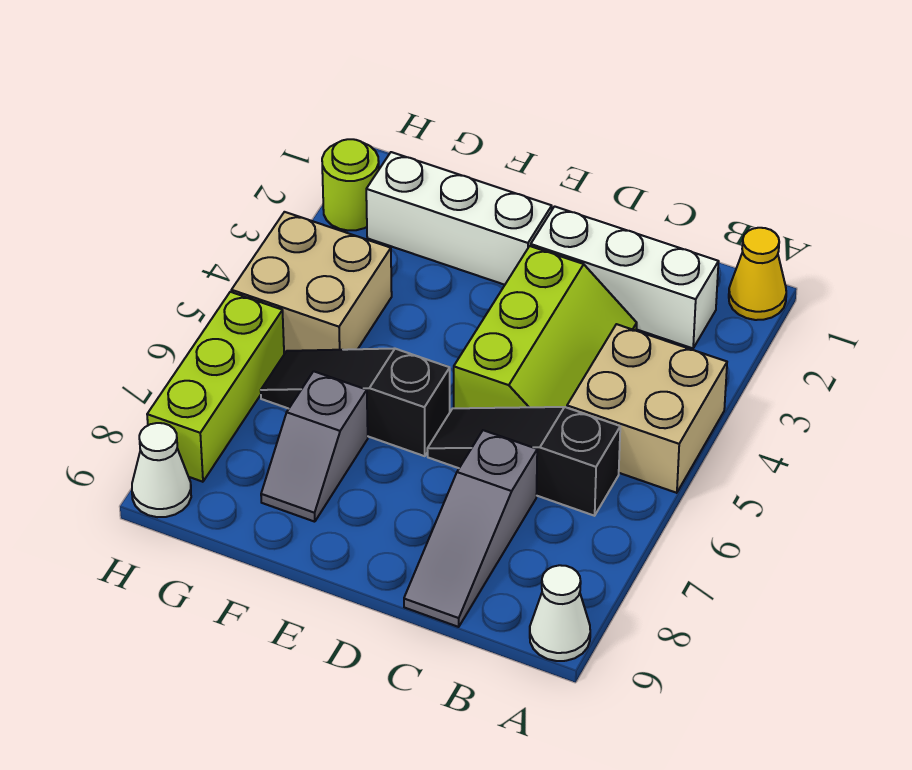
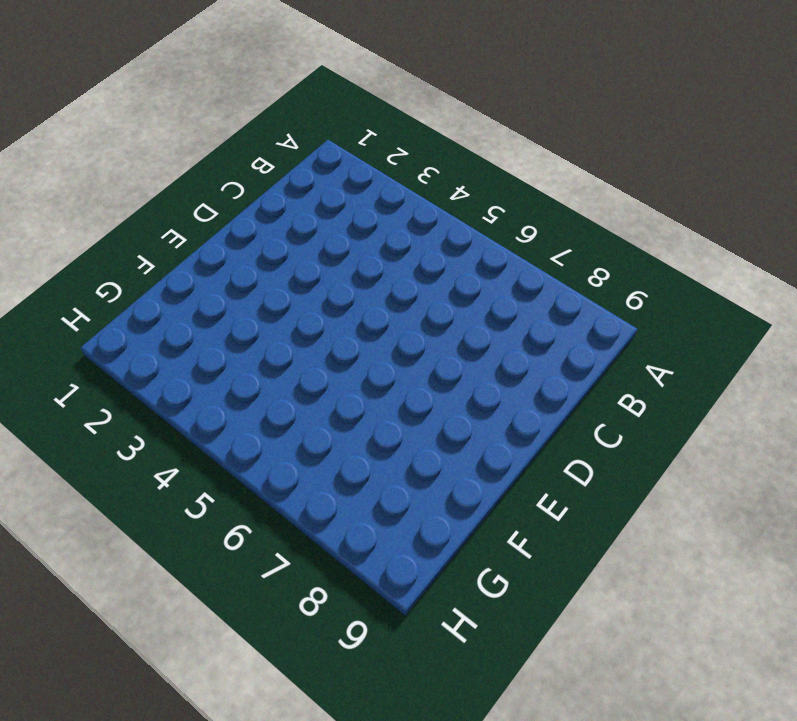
none -> yellow cone A1 level 1
none -> tan brick A4:B5 level 1
none -> white cone A9 level 1

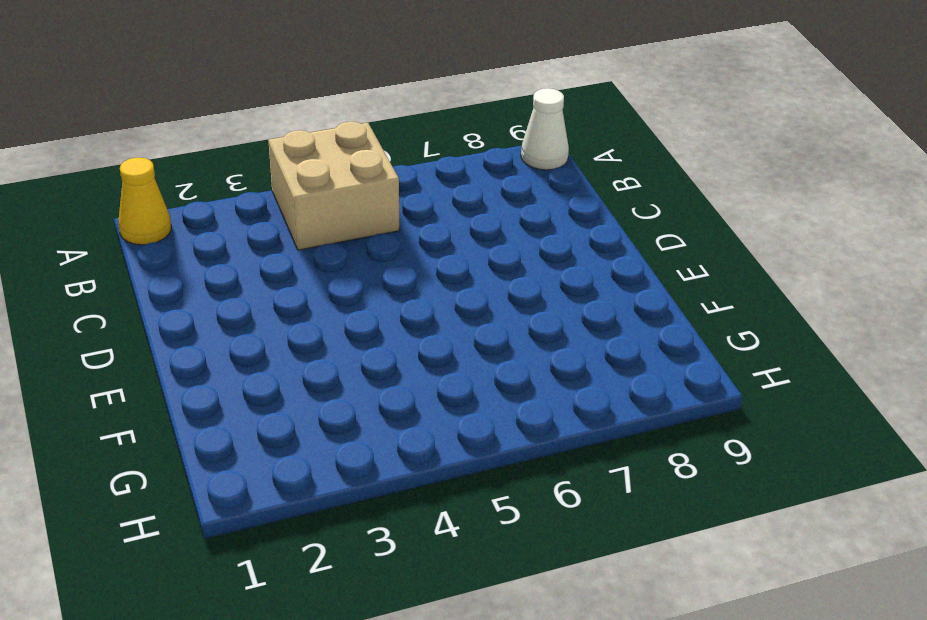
none -> white brick B2:D2 level 1
none -> black slope B6:D6 level 1 top B
none -> lime slope C3:D5 level 1 top D

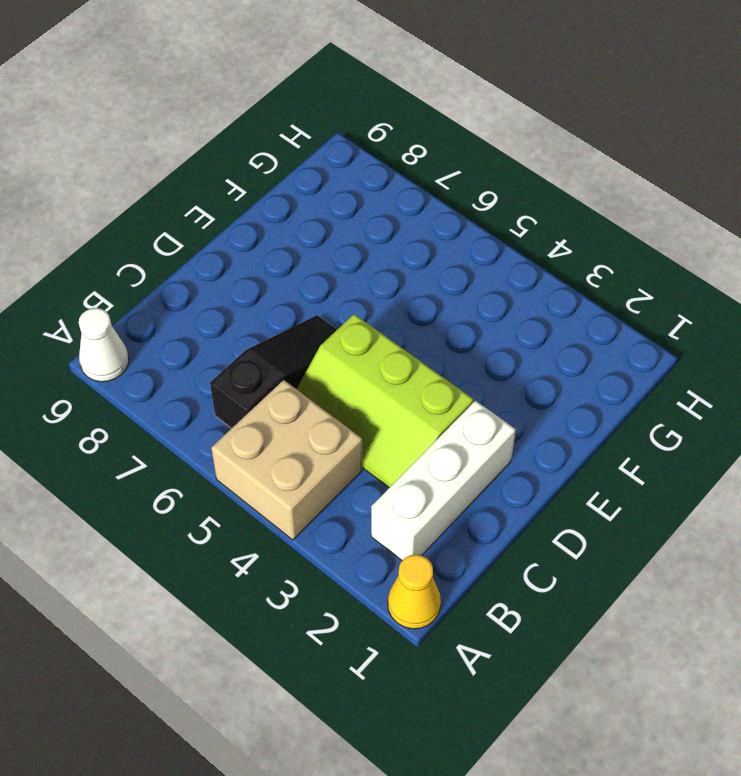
none -> grey slope C7:C9 level 1 top 7
none -> white brick E2:G2 level 1
none -> black slope E6:G6 level 1 top E

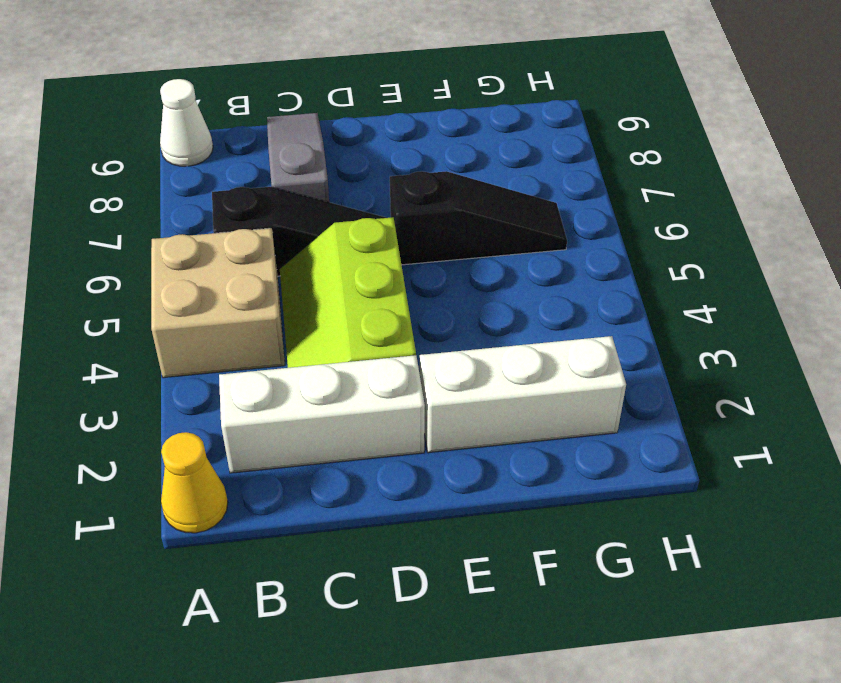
none -> grey slope F7:F8 level 1 top 7
none -> tan brick G4:H5 level 1
none -> lime round brick H2 level 1

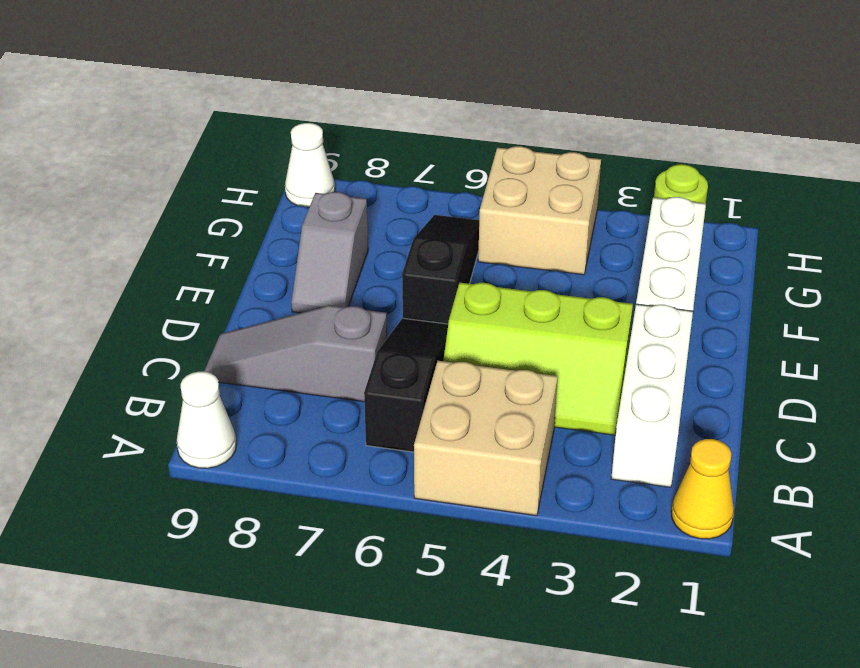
grey slope E8:F8 level 1 top F -> grey slope F7:F8 level 1 top 7
none -> lime brick H6:H8 level 1

